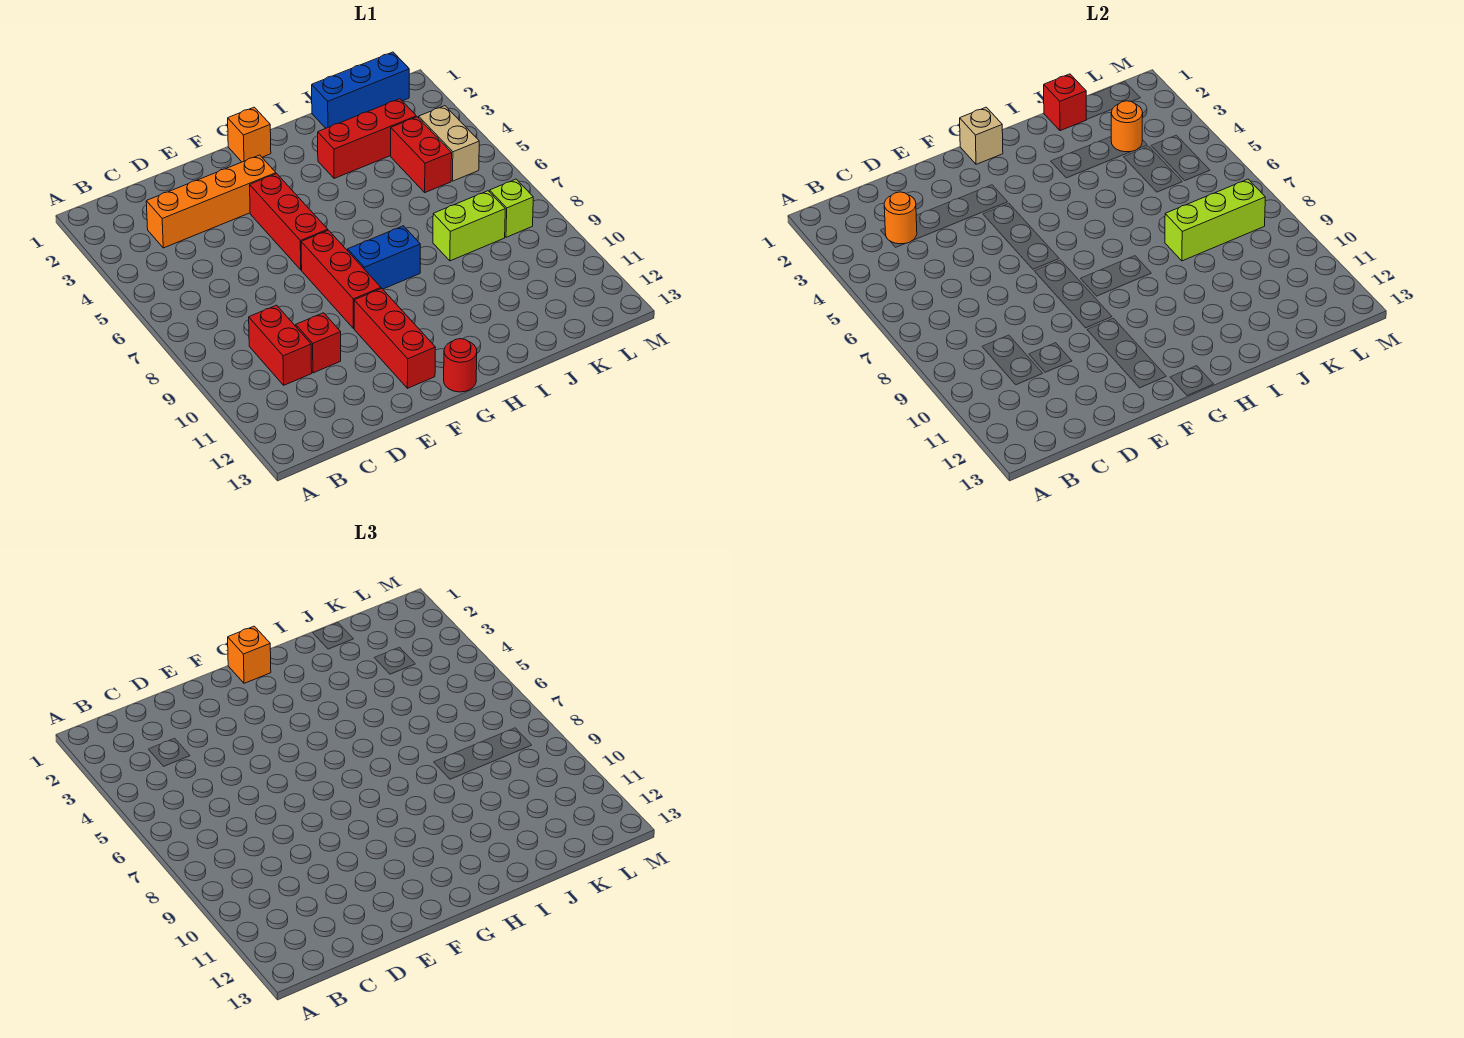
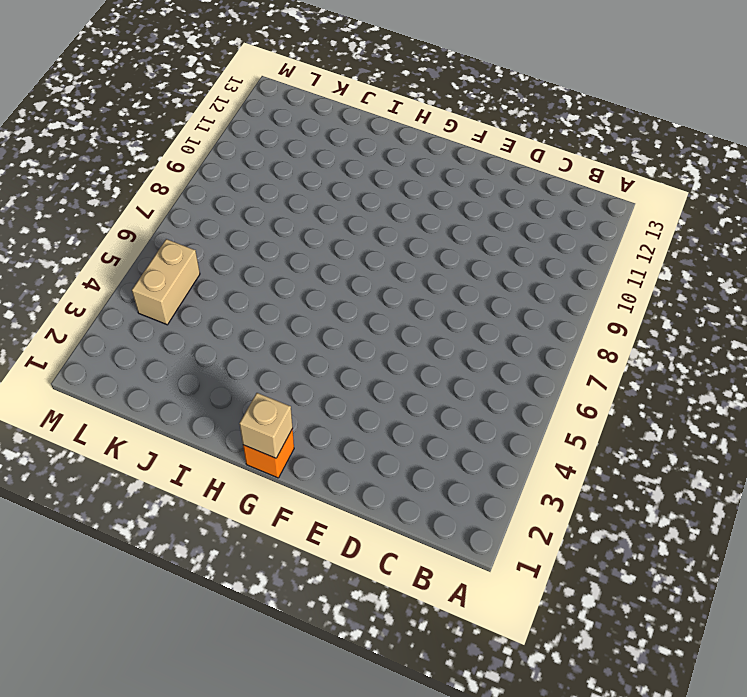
none -> orange brick C3:F3 level 1
none -> red brick C9:C10 level 1
none -> red brick D10 level 1

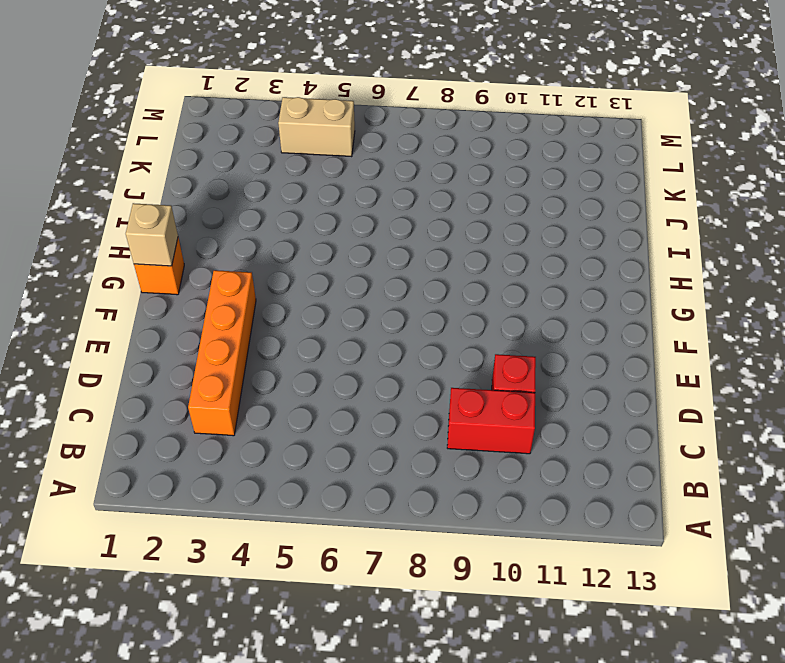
none -> red brick F4:F6 level 1
none -> red brick F7:F9 level 1
none -> red brick F10:F12 level 1

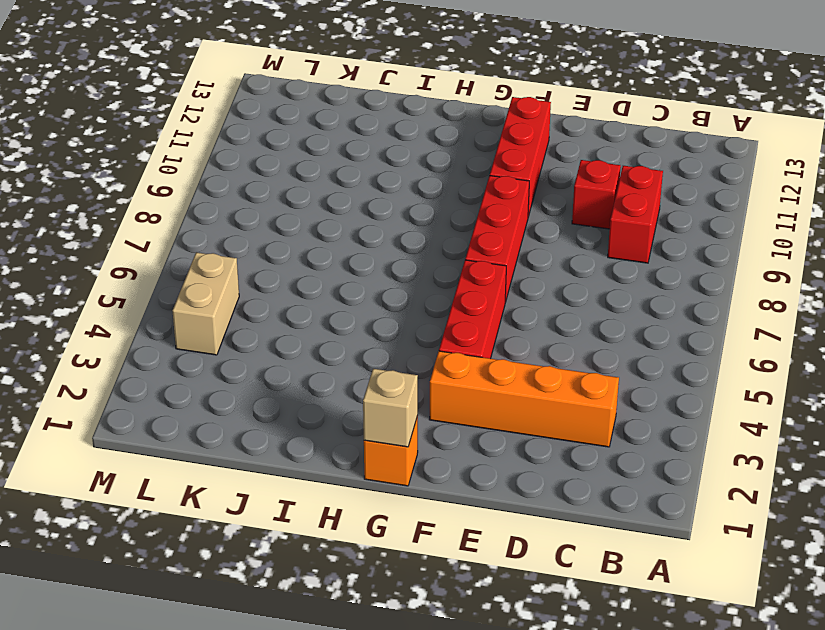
none -> blue brick G8:H8 level 1
none -> red round brick G13 level 1
none -> red brick I3:K3 level 1

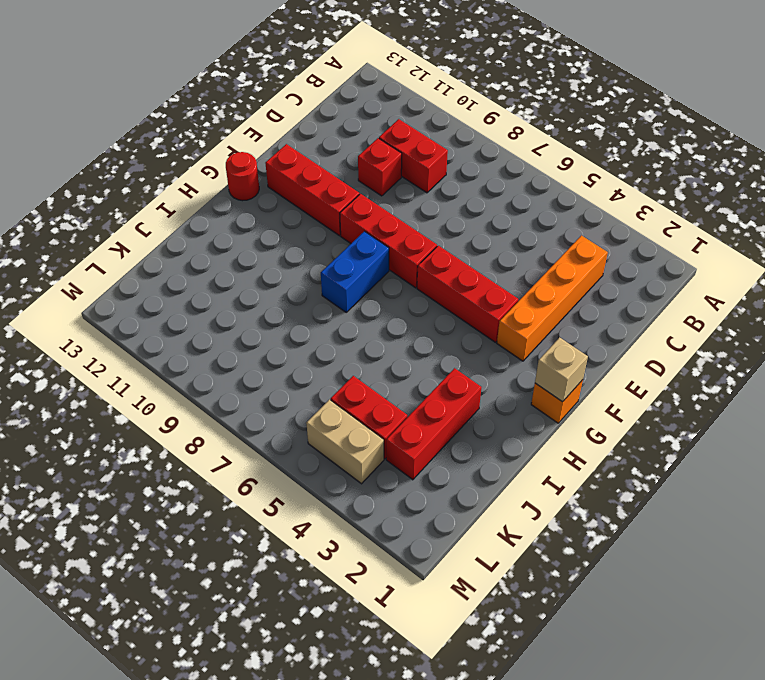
none -> blue brick J1:L1 level 1
none -> lime brick J8:K8 level 1
none -> lime brick L8 level 1

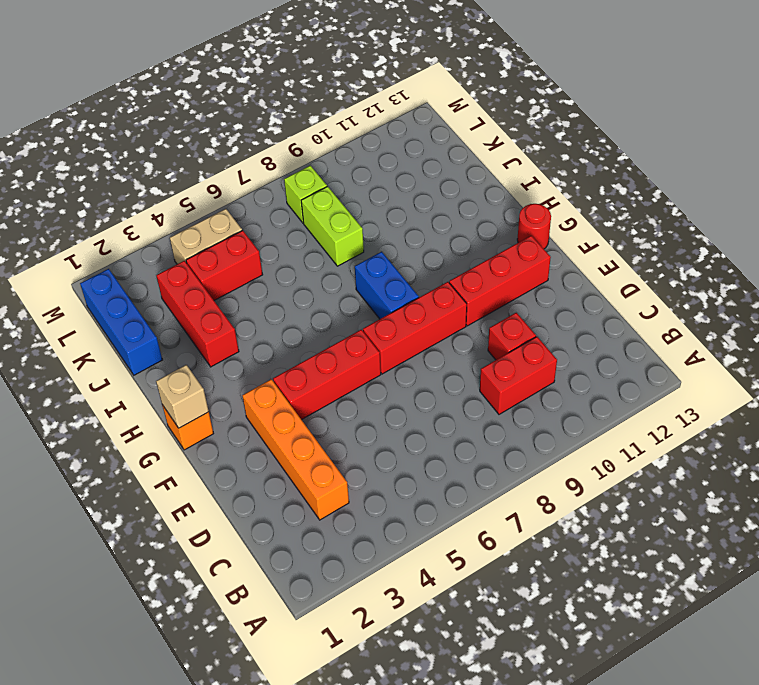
none -> orange round brick C3 level 2
none -> red brick J1 level 2
none -> lime brick J8:L8 level 2

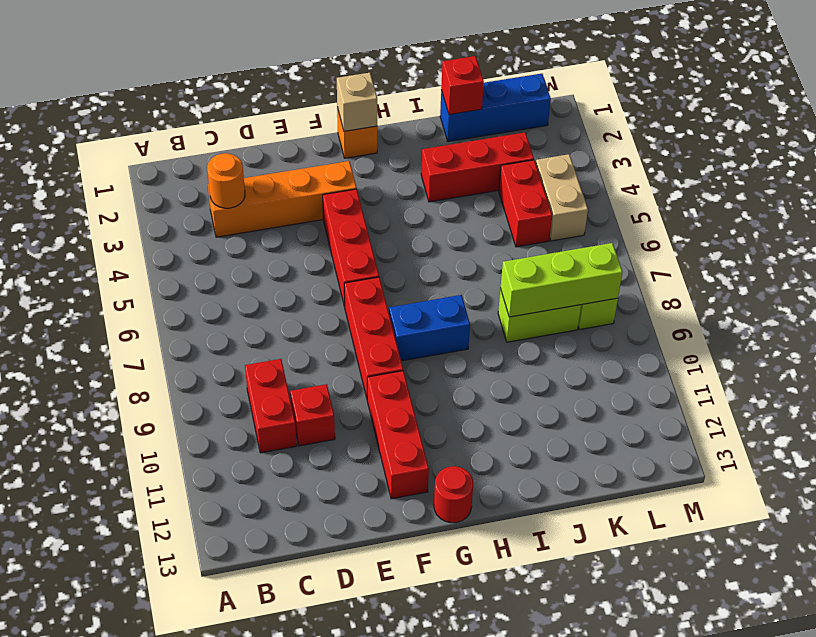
none -> orange round brick K3 level 2
none -> orange brick G1 level 3

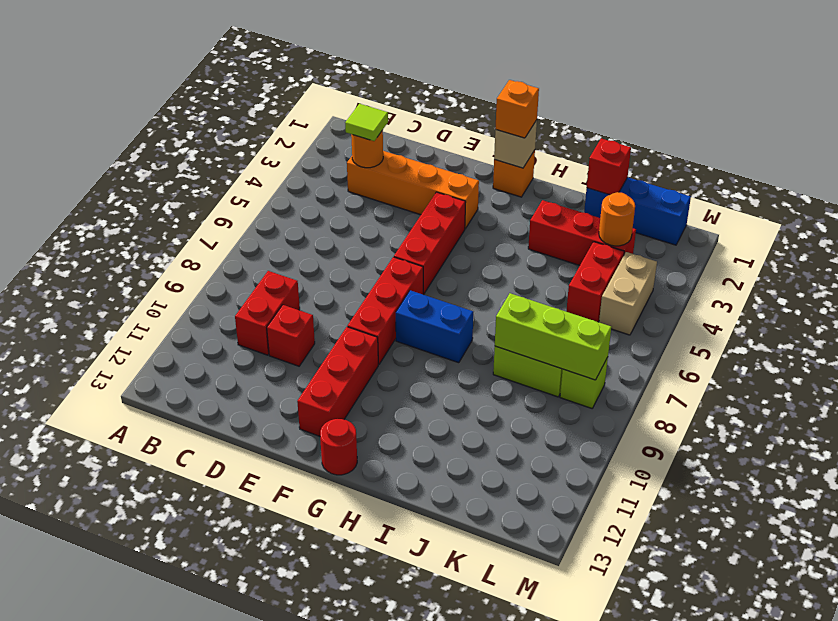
lime tile C3 level 3 -> none

